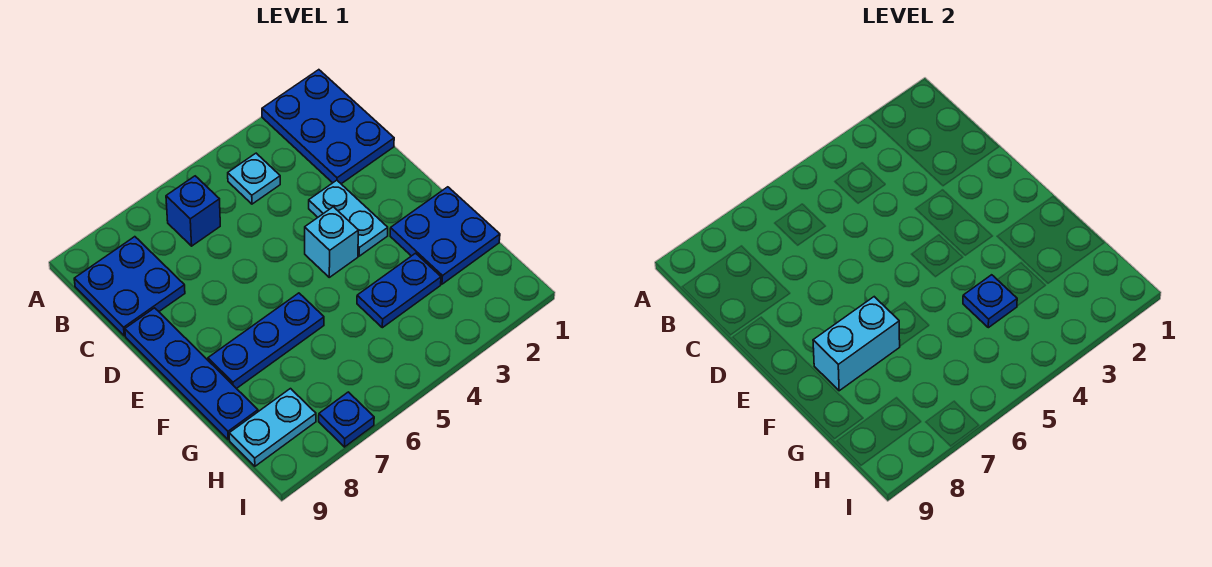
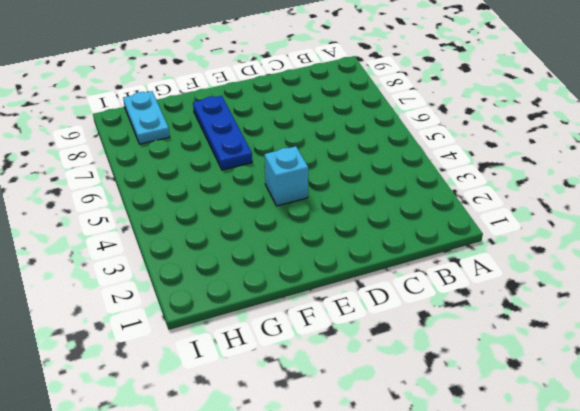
none -> blue plate A1:C2 level 1
none -> cyan plate B4 level 1
none -> blue brick B6 level 1

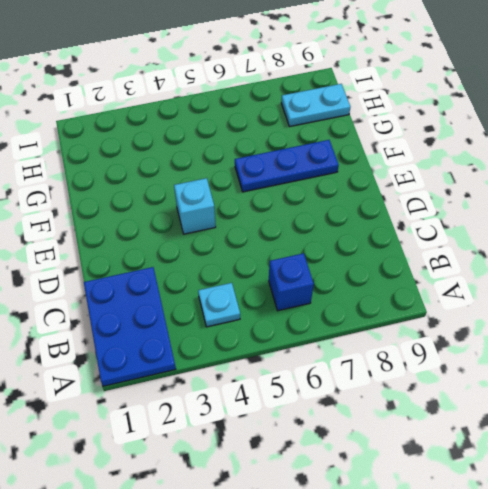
none -> blue plate B8:C9 level 1
none -> cyan plate D3:E3 level 1
none -> blue plate D9:G9 level 1

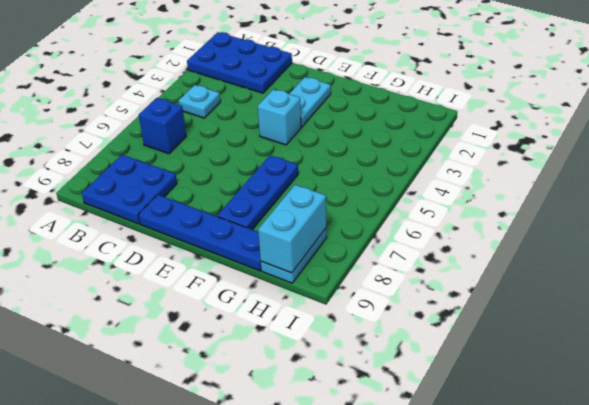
cyan plate E2:E3 level 1 -> cyan plate D3:E3 level 1
cyan brick H8:H9 level 2 -> cyan brick F7:F8 level 2
none -> blue plate F1:G2 level 1
none -> blue plate G3:G4 level 1
none -> blue plate I7 level 1

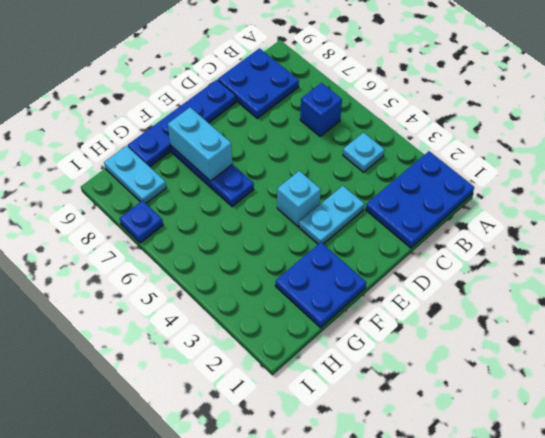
none -> blue plate G3:G4 level 1
none -> blue plate G4 level 2

